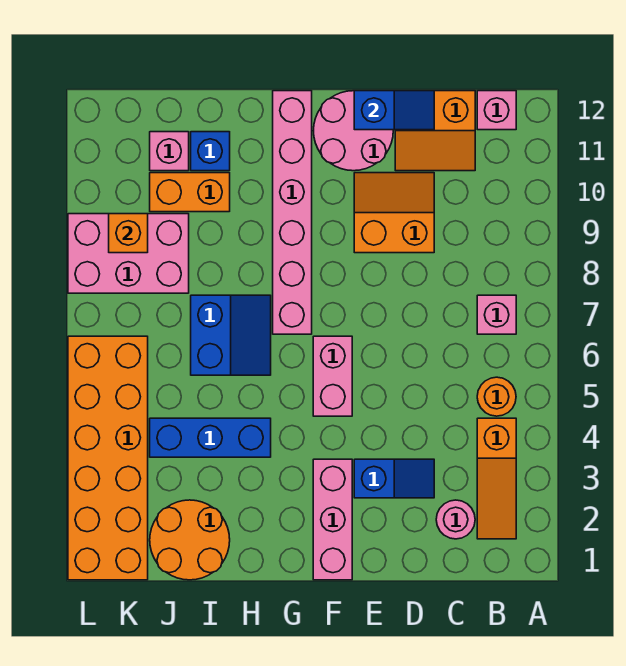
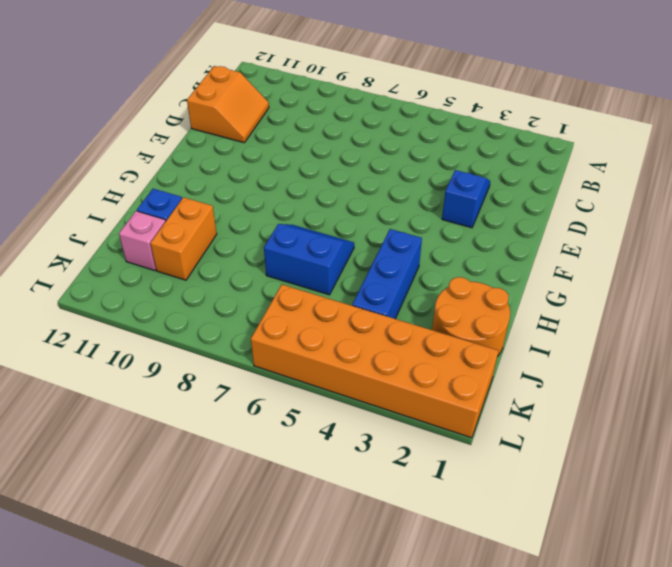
none -> orange slope B2:B4 level 1 top 4
none -> orange round brick B5 level 1
none -> pink brick B7 level 1

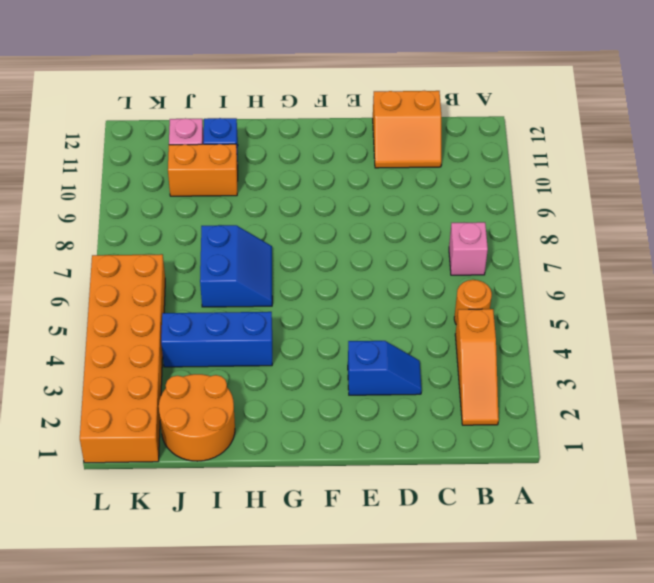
none -> pink brick B12 level 1
none -> pink round brick C2 level 1
none -> orange slope D9:E10 level 1 top 9

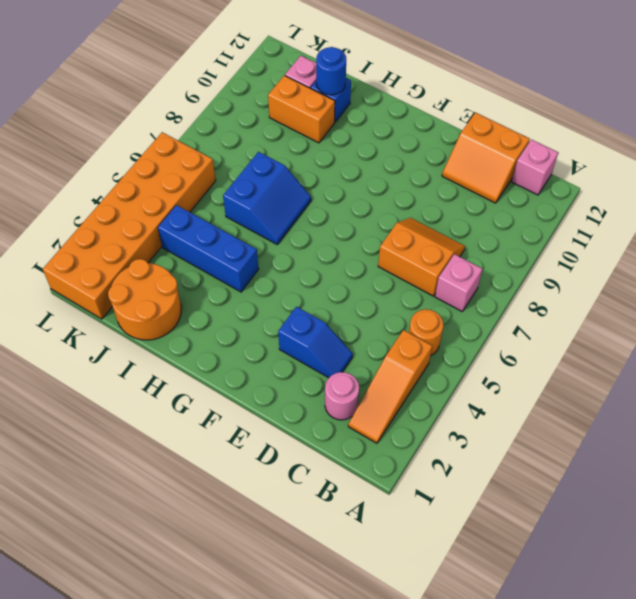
orange slope C7:D8 level 1 top 7 -> orange slope D9:E10 level 1 top 9
blue round brick I11 level 2 -> none
none -> pink round brick E11:F12 level 1
none -> pink brick F1:F3 level 1
none -> pink brick F5:F6 level 1

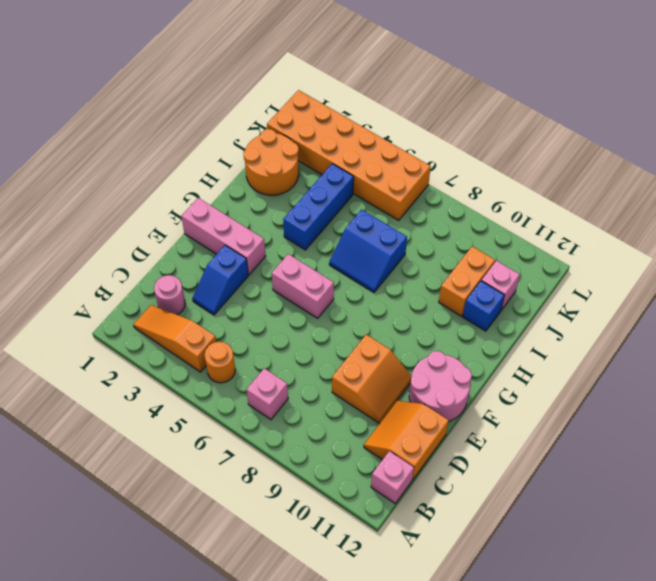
none -> pink brick G7:G12 level 1
none -> pink brick J8:L9 level 1
none -> blue slope D12:E12 level 2 top E

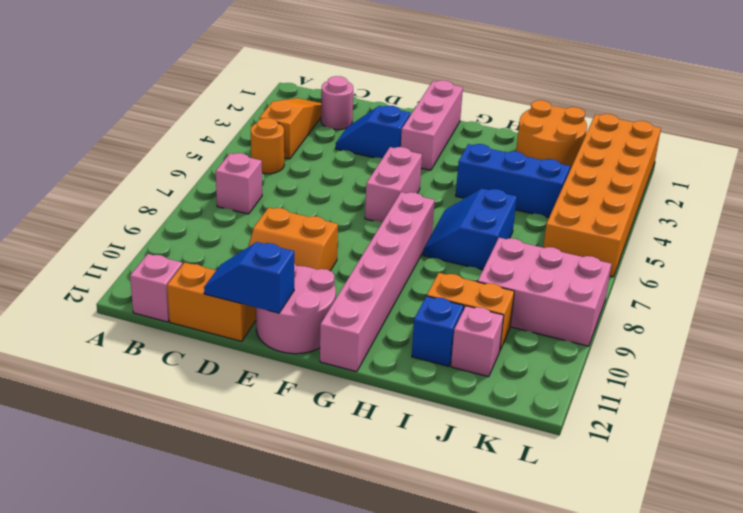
none -> orange brick K9 level 2

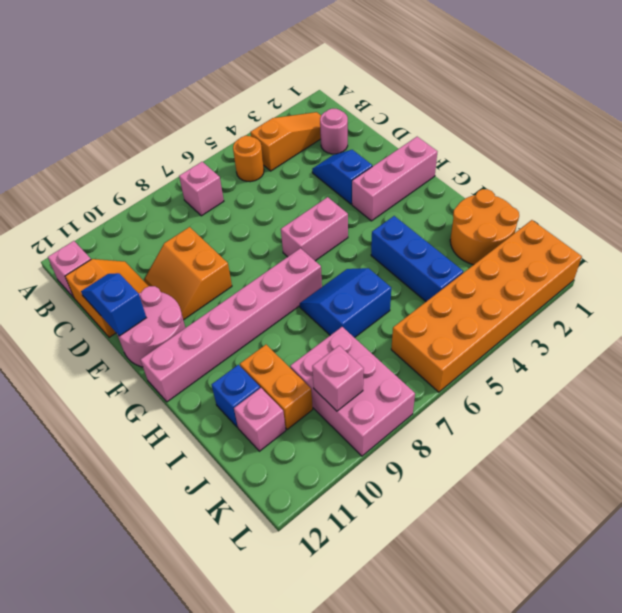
pink brick K9 level 2 -> orange brick K9 level 2

